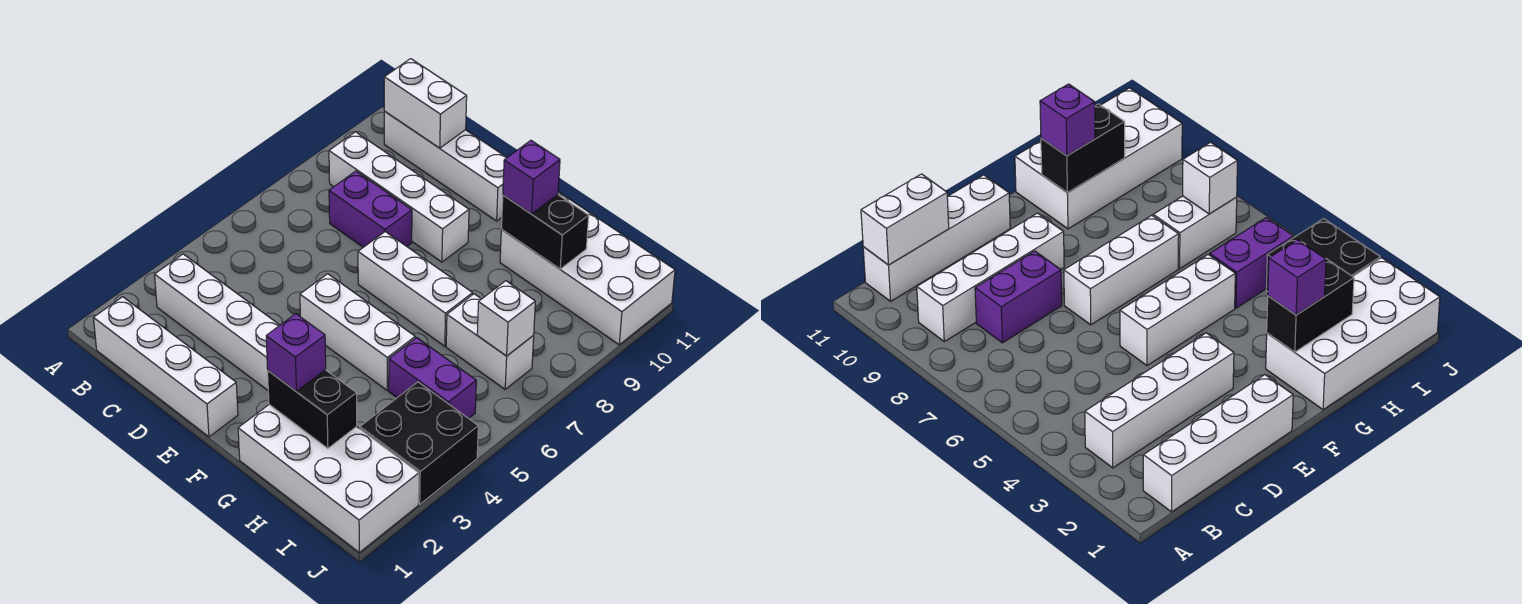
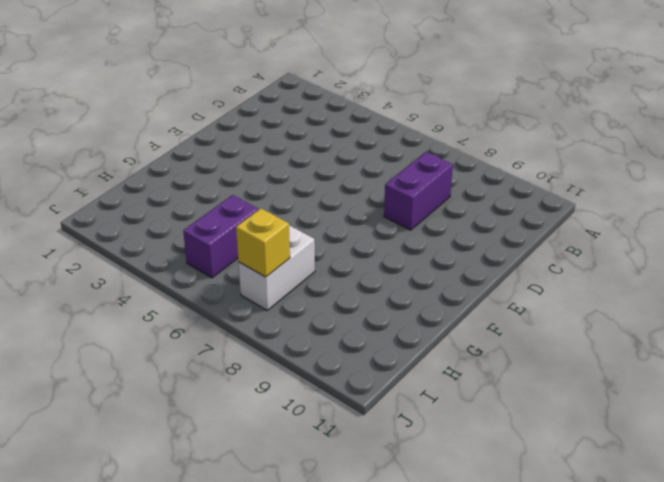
yellow brick I7 level 2 -> white brick I7 level 2
none -> white brick B1:E1 level 1
none -> white brick B3:E3 level 1
none -> white brick B9:E9 level 1

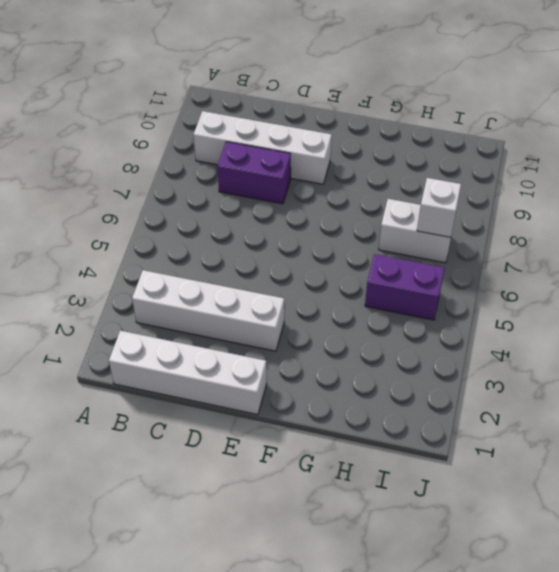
none -> white brick B11:E11 level 1
none -> white brick E5:G5 level 1
none -> white brick E7:G7 level 1

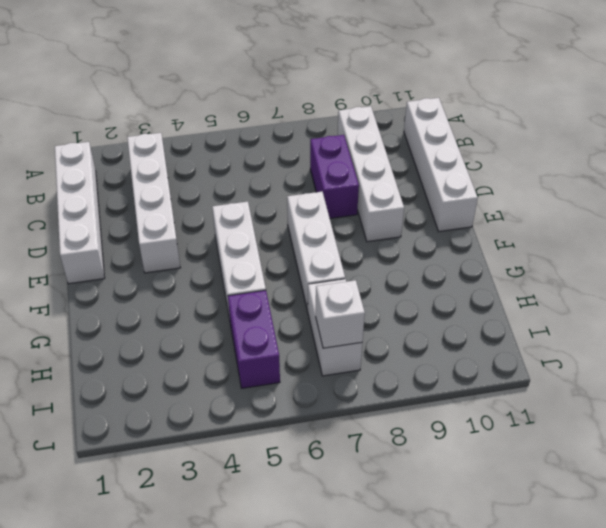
none -> white brick G1:J2 level 1
none -> white brick G10:J11 level 1
none -> black brick I3:J4 level 1

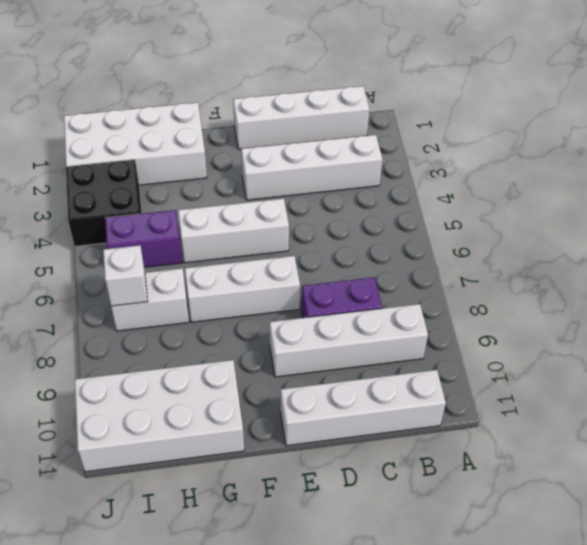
none -> white brick B11:C11 level 2
none -> black brick G2:H2 level 2
none -> black brick G10:H10 level 2

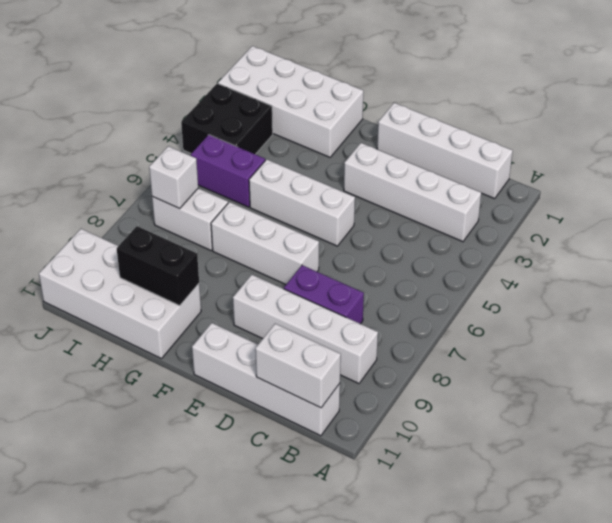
none -> black brick G2:H2 level 2
none -> purple brick G2 level 3
none -> purple brick G10 level 3

